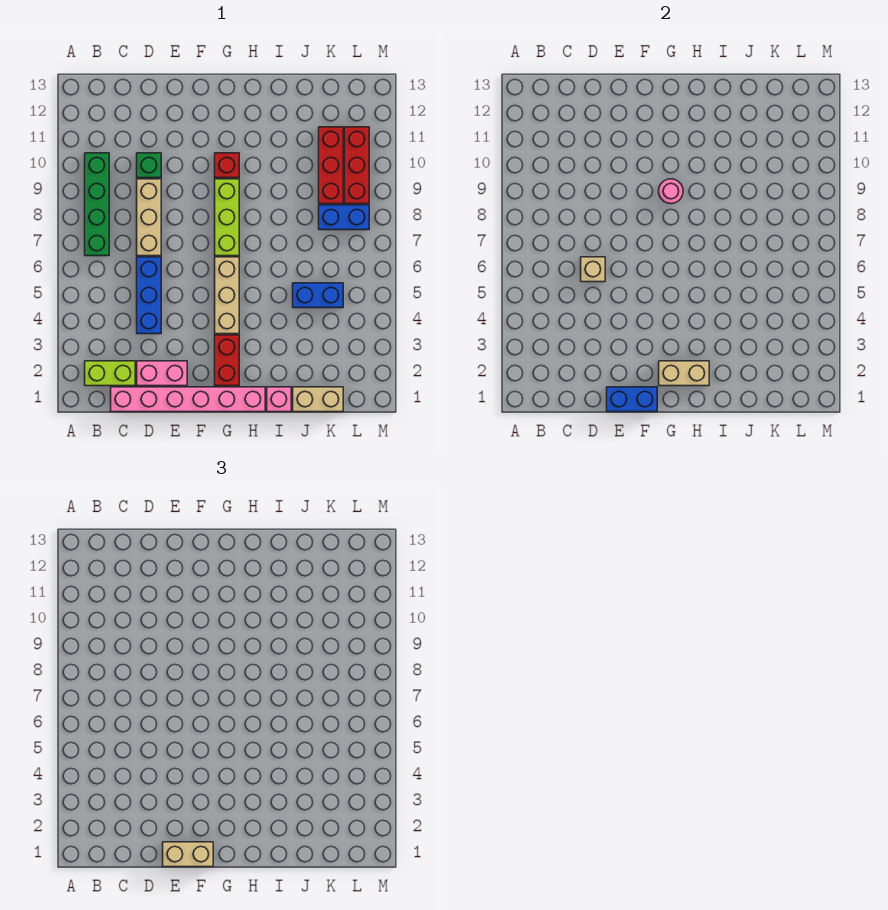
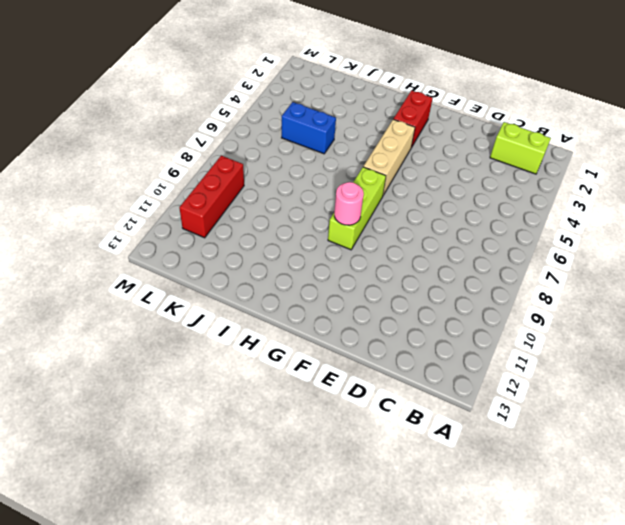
none -> green brick B7:B10 level 1
none -> pink brick C1:H1 level 1
none -> pink brick D2:E2 level 1

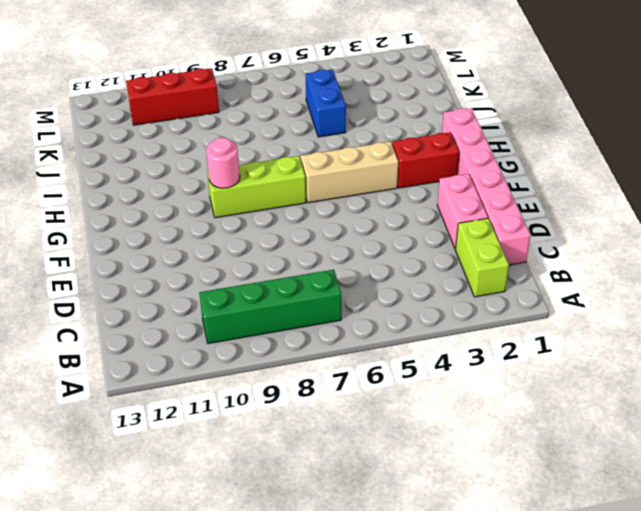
none -> blue brick D4:D6 level 1
none -> tan brick D7:D9 level 1
none -> green brick D10 level 1

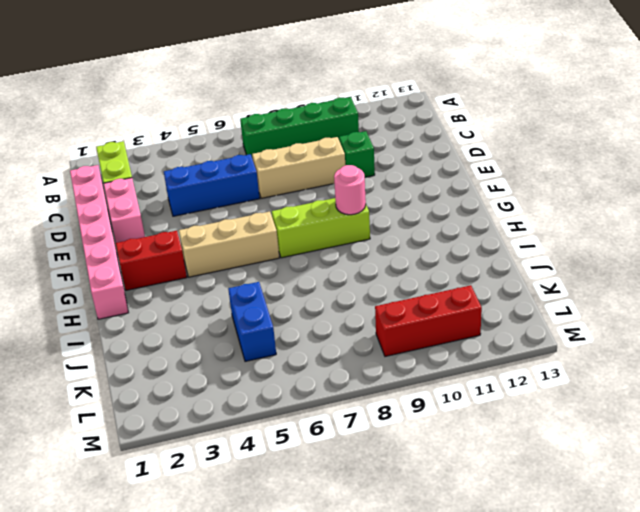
none -> red brick G10 level 1
none -> pink brick I1 level 1
none -> tan brick J1:K1 level 1

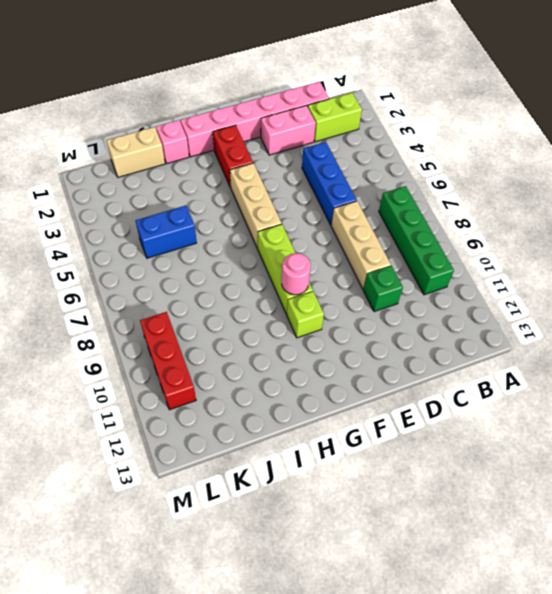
lime brick G10 level 1 -> red brick G10 level 1
none -> blue brick K8:L8 level 1
none -> red brick K9:K11 level 1
none -> tan brick D6 level 2

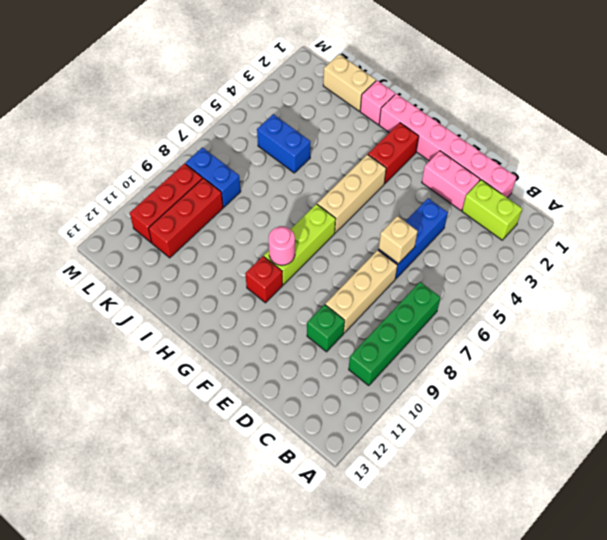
none -> blue brick E1:F1 level 2
none -> tan brick G2:H2 level 2
none -> tan brick E1:F1 level 3

